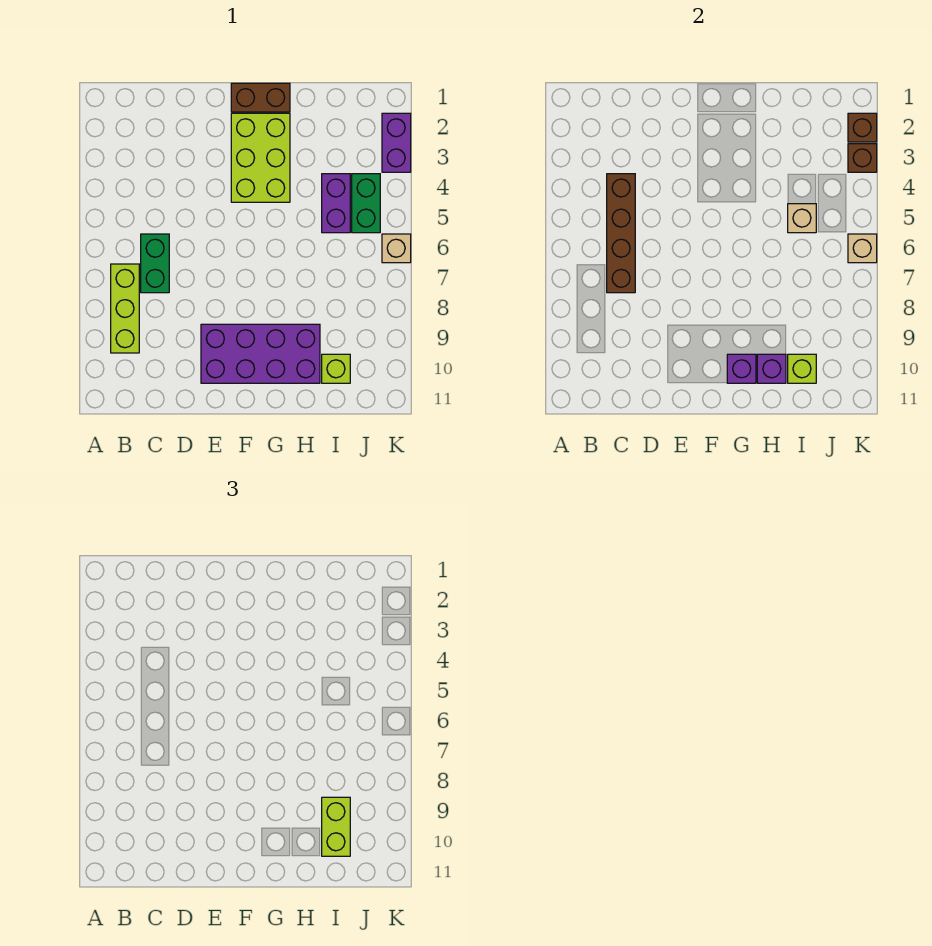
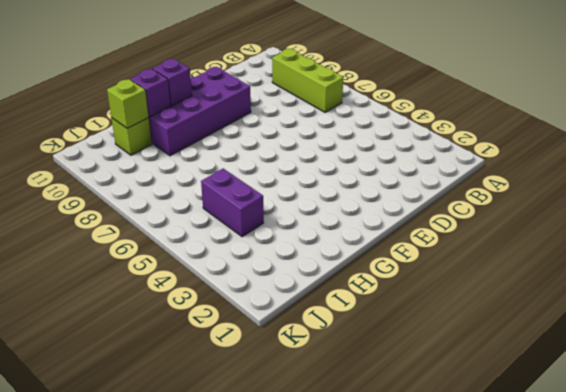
none -> green brick C6:C7 level 1
none -> brown brick F1:G1 level 1
none -> lime brick F2:G4 level 1

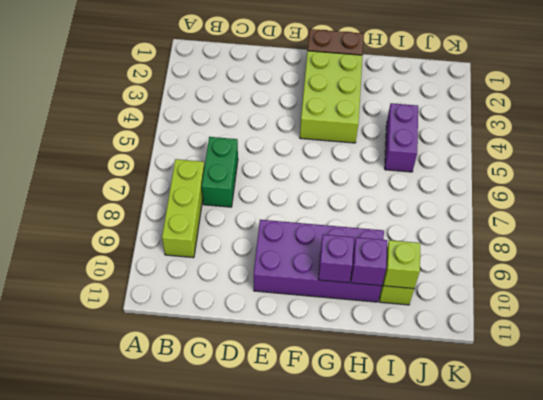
none -> green brick J4:J5 level 1
none -> purple brick K2:K3 level 1
none -> tan brick K6 level 1

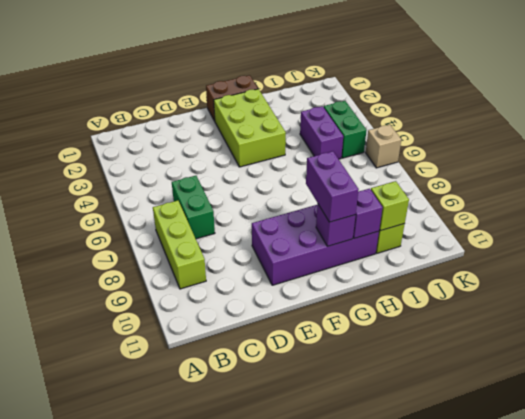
purple brick G9:G10 level 3 -> purple brick K2:K3 level 1
none -> brown brick C4:C7 level 2
none -> tan brick I5 level 2
none -> brown brick K2 level 2

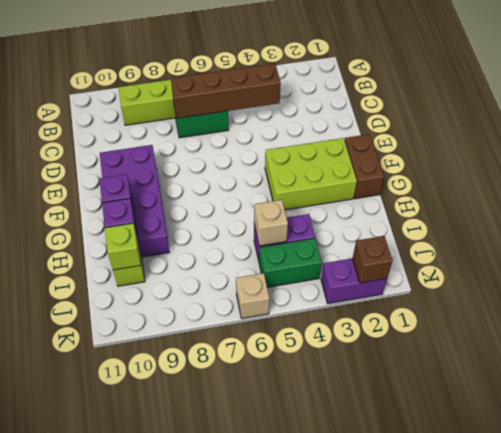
none -> brown brick K3 level 2
none -> tan brick K6 level 2
none -> lime brick I9:I10 level 3

